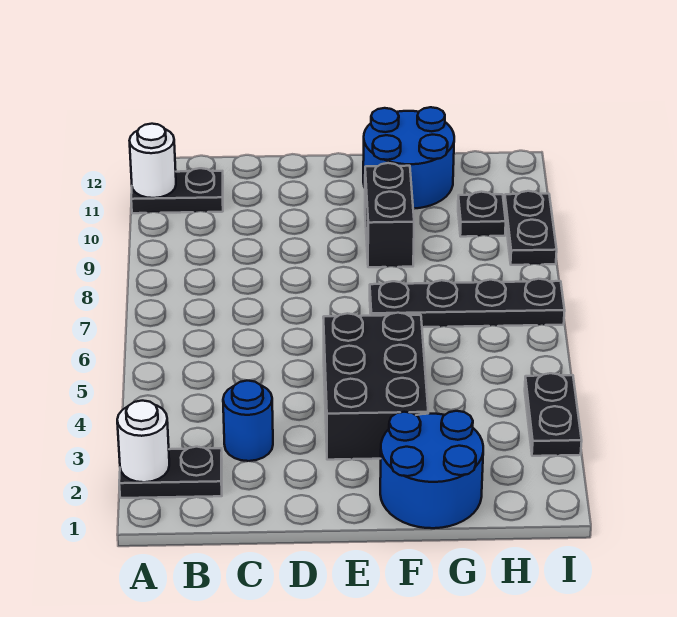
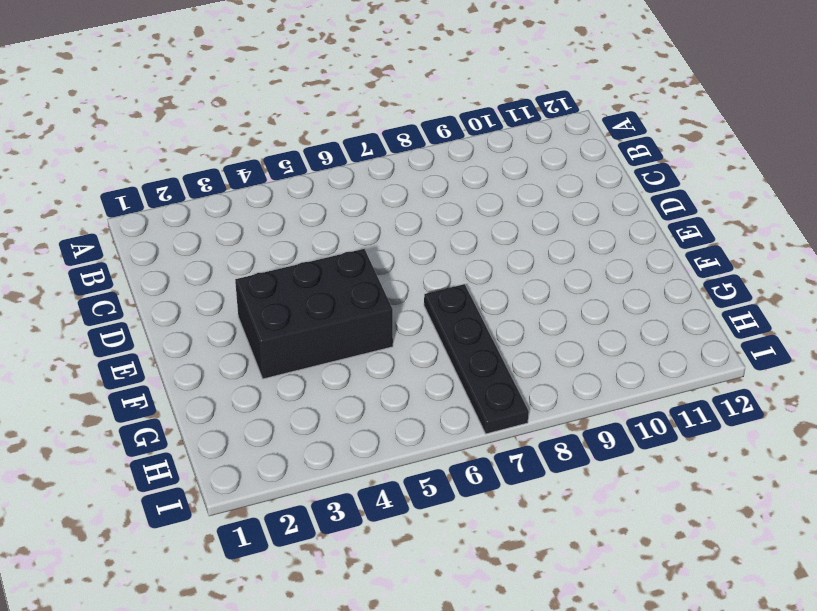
none -> black plate A2:B2 level 1
none -> black plate A11:B11 level 1
none -> blue round brick C3 level 1

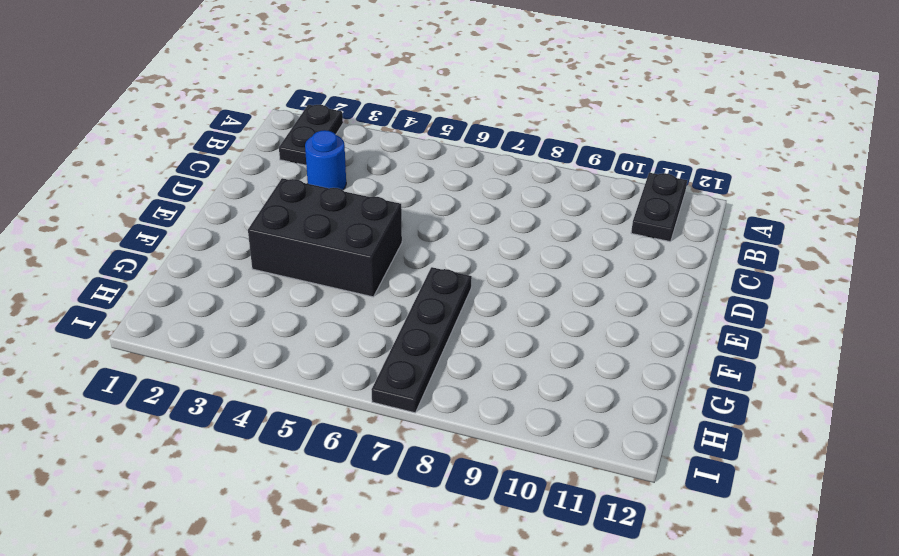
none -> blue round brick F1:G2 level 1
none -> black brick F9:F10 level 1
none -> blue round brick F11:G12 level 1

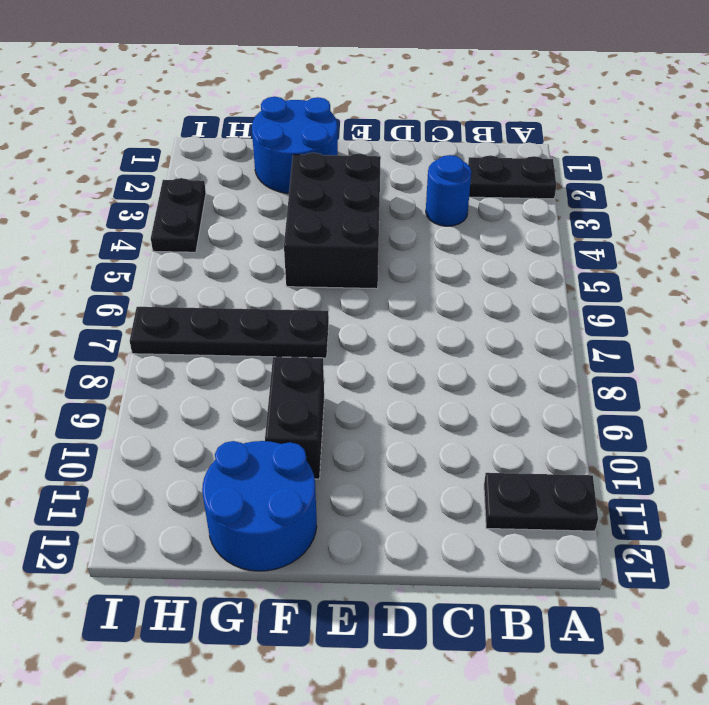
none -> black plate H10 level 1
none -> black plate I9:I10 level 1
none -> white round brick A2 level 2

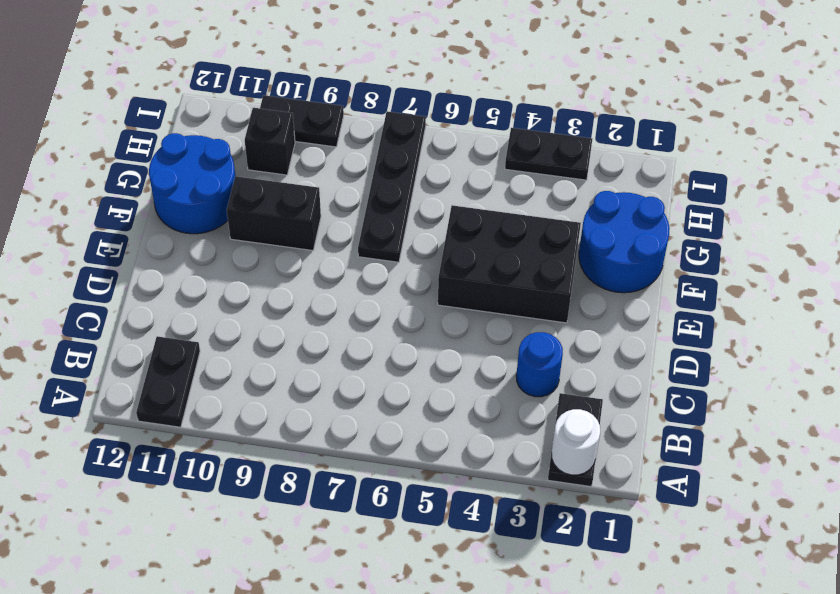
black brick H10 level 1 -> black plate H10 level 1
none -> white round brick A11 level 2

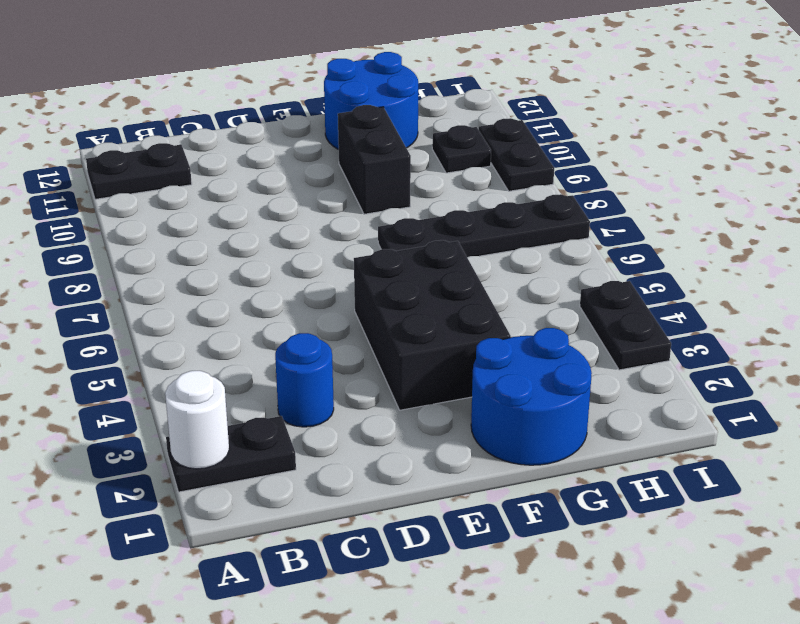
none -> white round brick A11 level 2

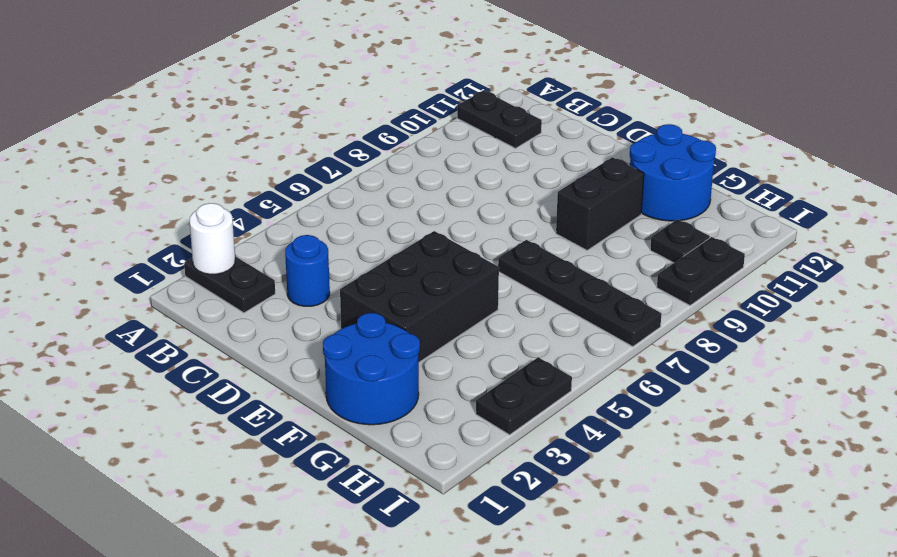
none -> white round brick A11 level 2

